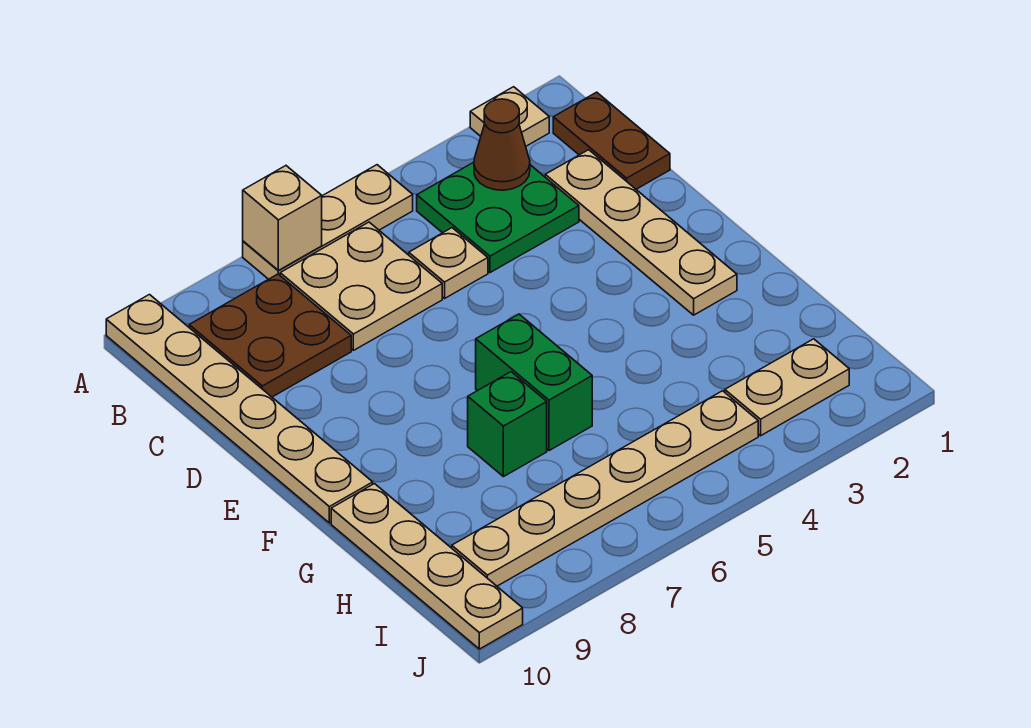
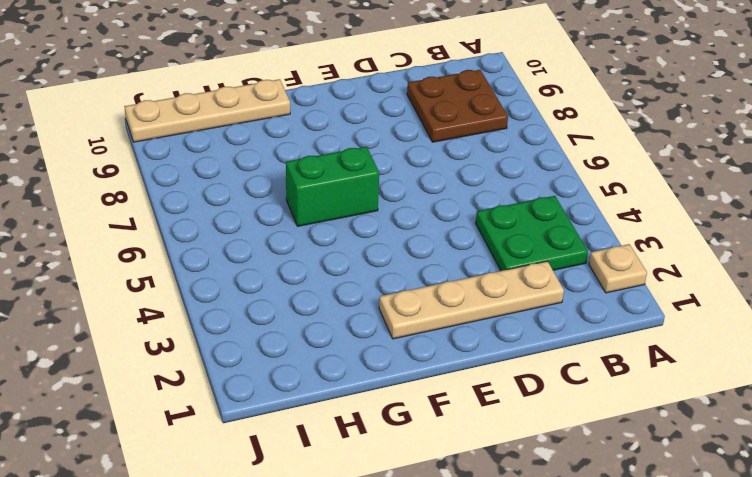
none -> tan plate A5:A7 level 1
none -> tan plate A10:F10 level 1
none -> brown plate B1:C1 level 1

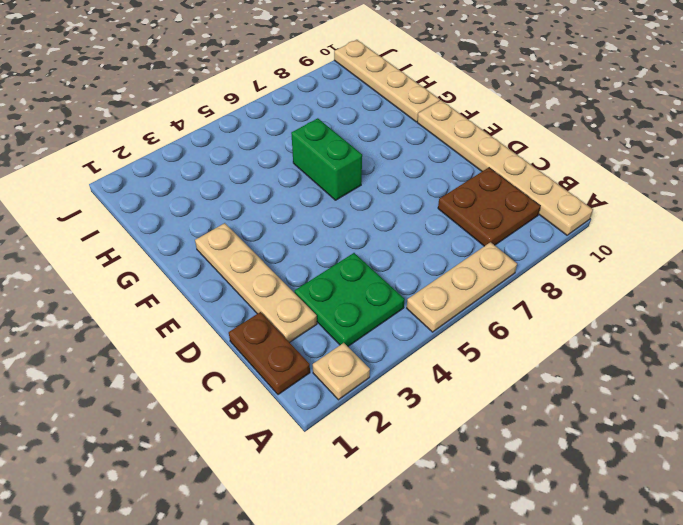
none -> tan plate B6:C7 level 1
none -> tan plate C5 level 1
none -> green brick G7 level 1

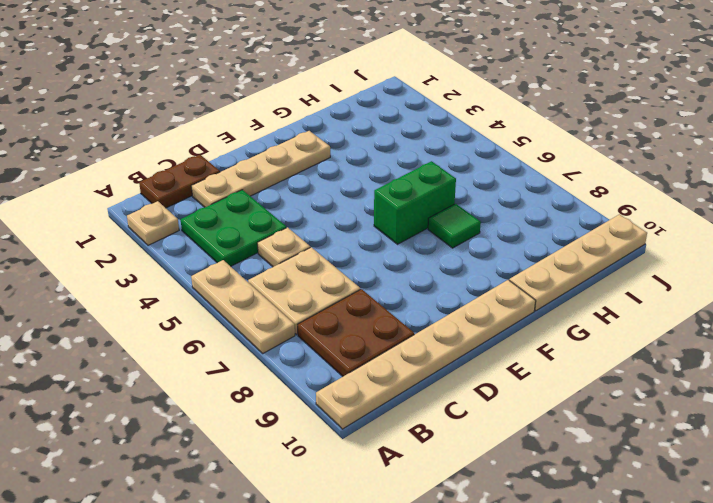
green tile G7 level 1 -> green brick G7 level 1
none -> tan plate I2:I3 level 1
none -> tan plate I4:I9 level 1
none -> tan brick A7 level 2

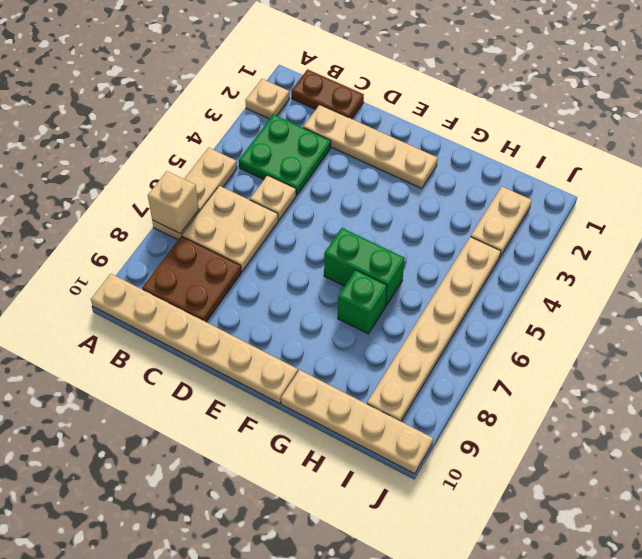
none -> brown cone B3 level 2

